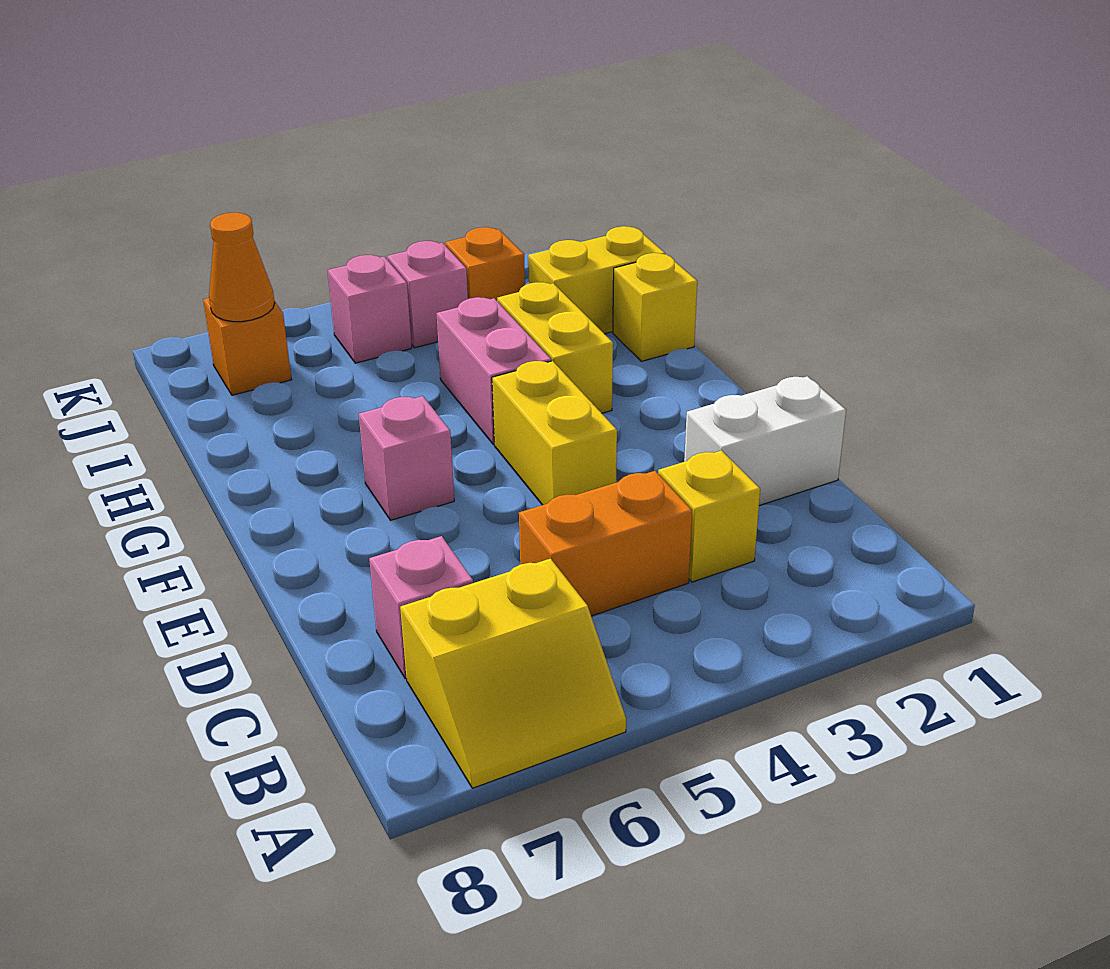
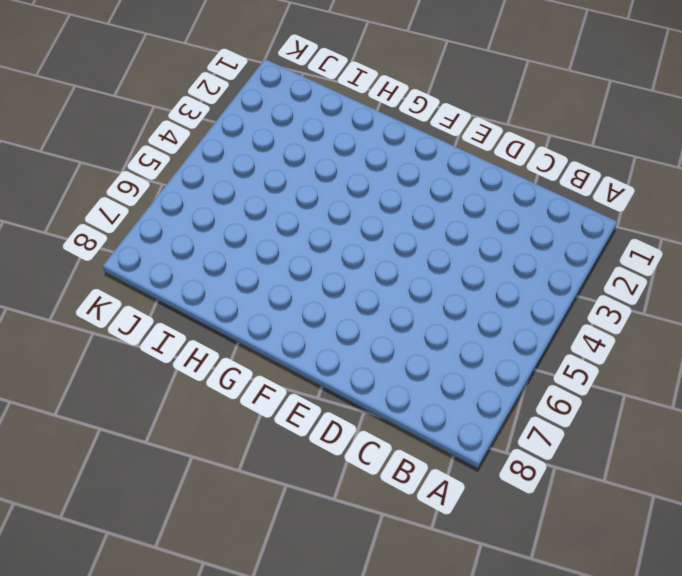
none -> yellow slope A6:B7 level 1 top B
none -> yellow brick C3 level 1
none -> orange brick C4:C5 level 1

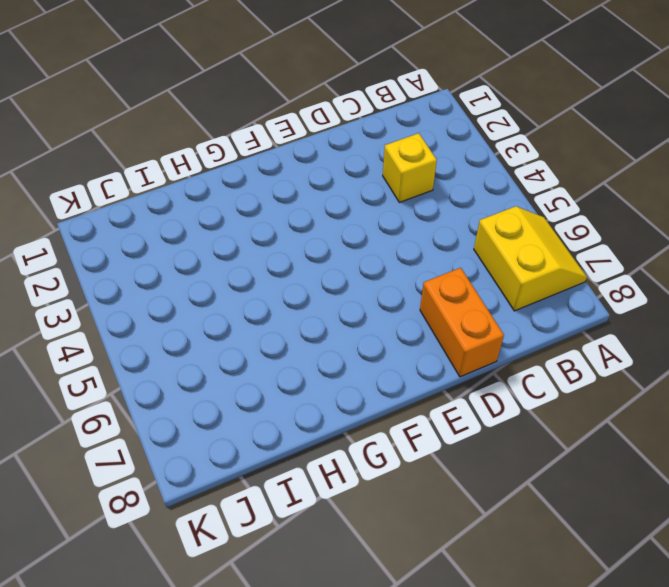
orange brick D7:D8 level 1 -> orange brick C4:C5 level 1
none -> pink brick C7 level 1
none -> white brick D1:D2 level 1
none -> yellow brick E4:F4 level 1

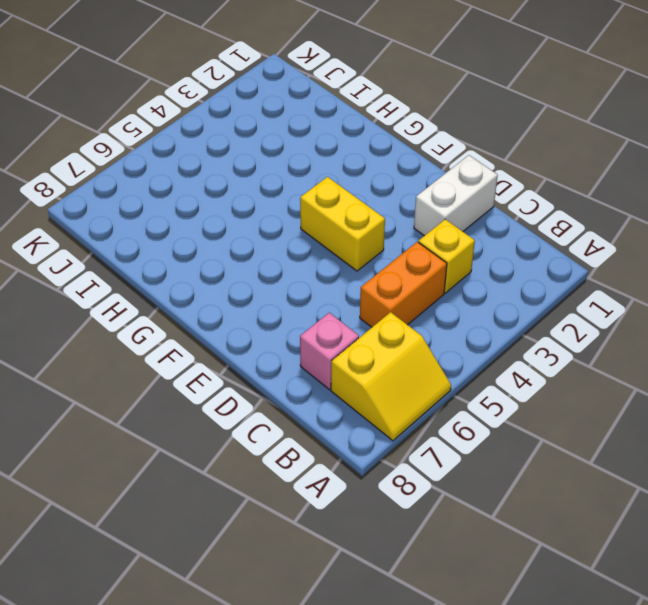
none -> pink brick F6 level 1
none -> yellow brick G3:H3 level 1
none -> pink brick G4:H4 level 1

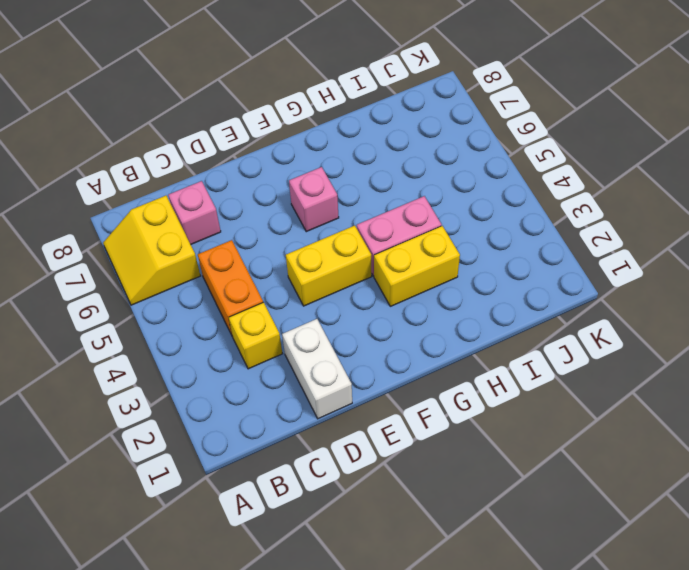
none -> yellow brick H1 level 1
none -> yellow brick I1:I2 level 1
none -> orange brick J3 level 1

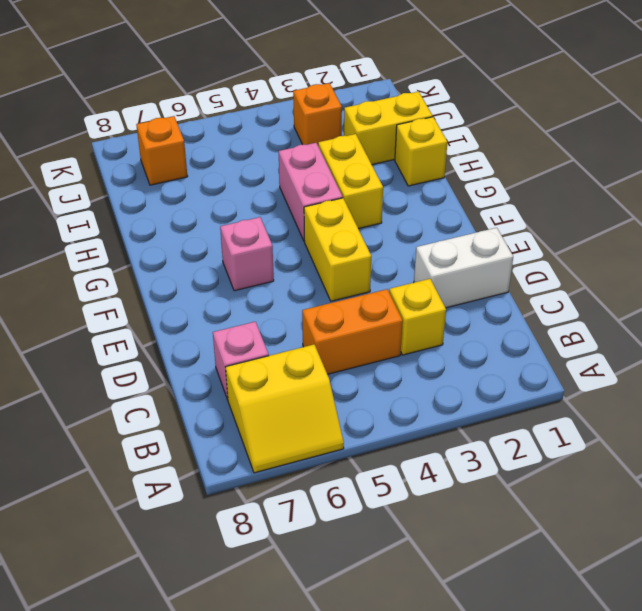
none -> pink brick J4 level 1
none -> pink brick J5 level 1
none -> orange cone J7 level 2

